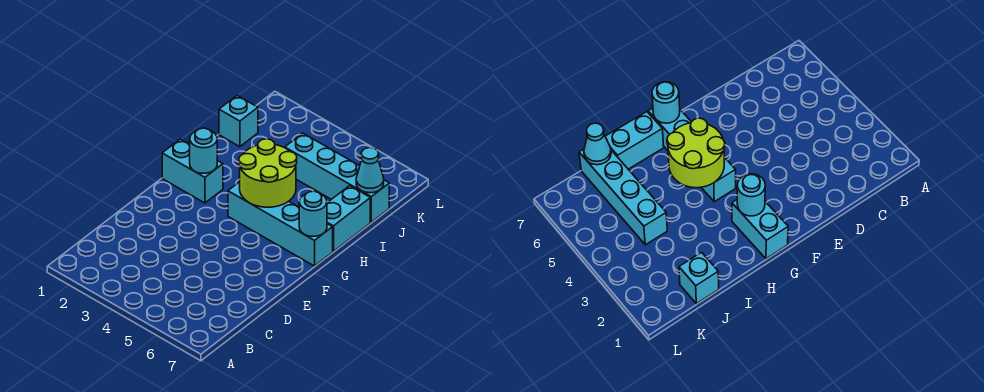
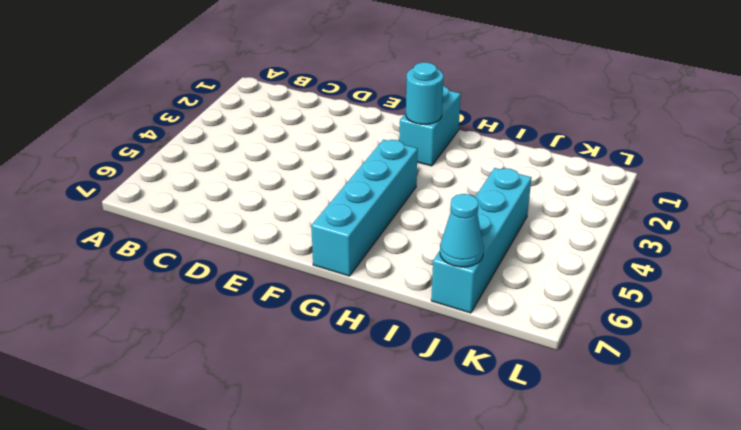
none -> cyan brick H7:I7 level 1
none -> cyan brick J1 level 1

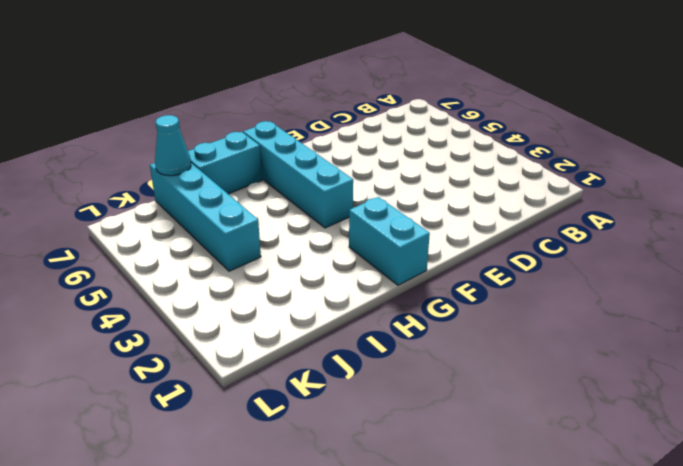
none -> cyan brick J1 level 1
none -> cyan round brick G2 level 2

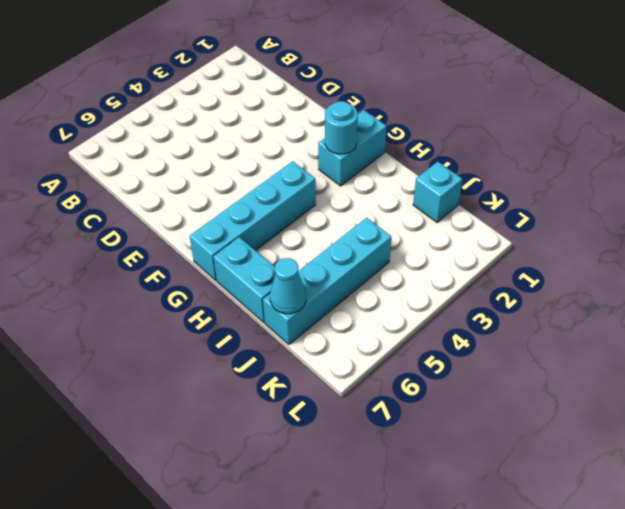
none -> lime round brick G4:H5 level 2
none -> cyan round brick G7 level 2

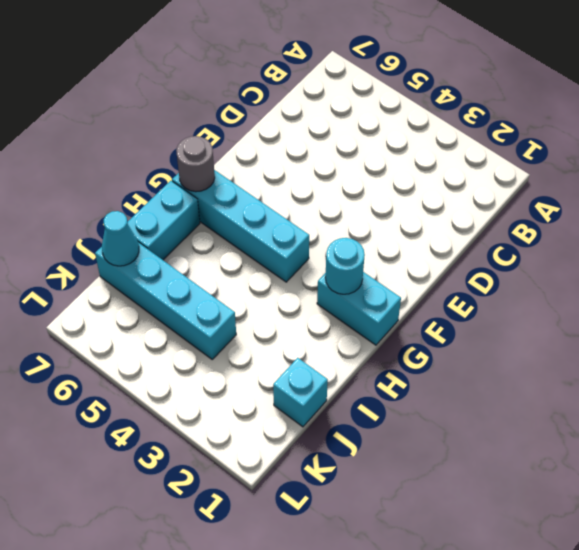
grey round brick G7 level 2 -> cyan round brick G7 level 2
none -> lime round brick G4:H5 level 2

